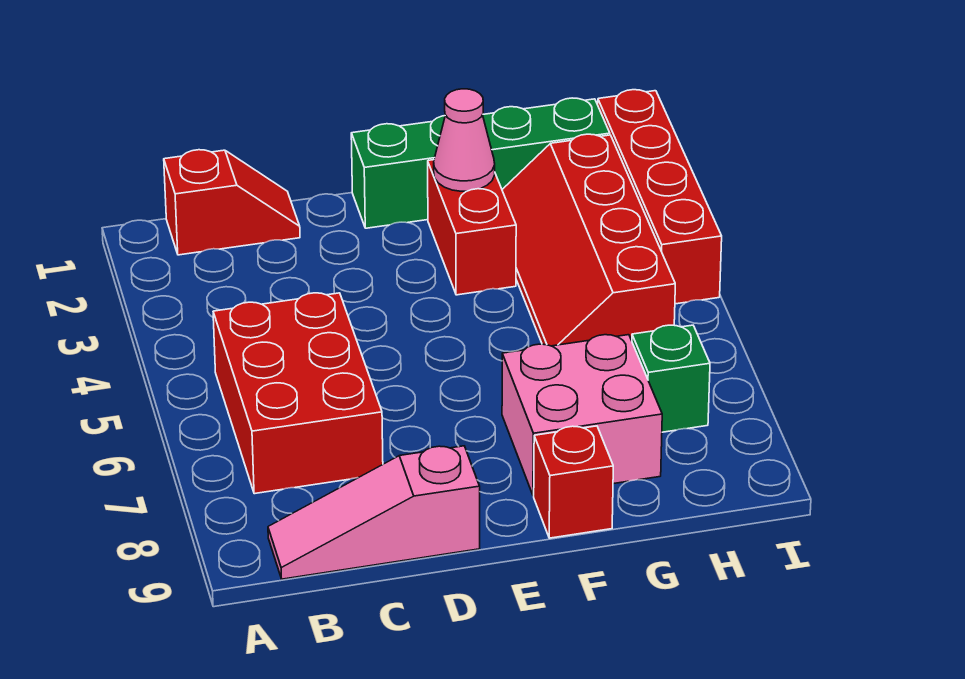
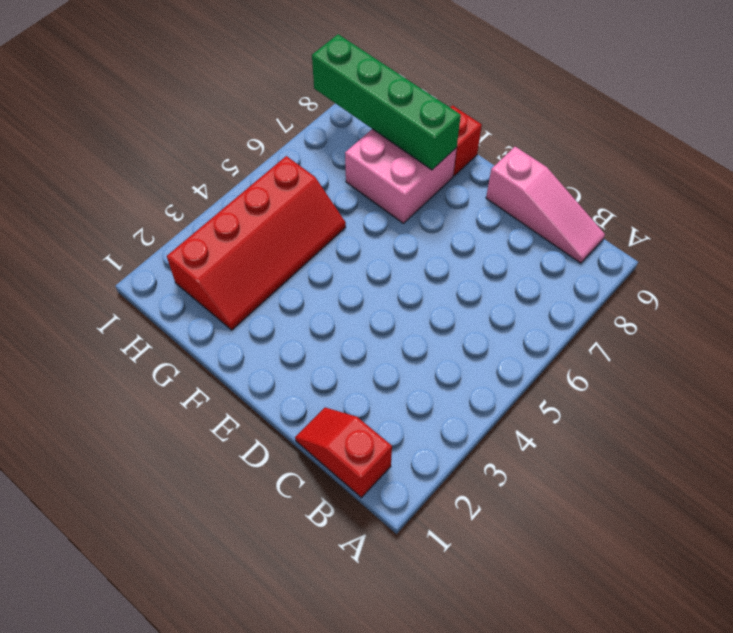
green brick F8:I8 level 2 -> green brick E1:H1 level 1
none -> red brick B5:C7 level 1
none -> red brick F2:F3 level 1

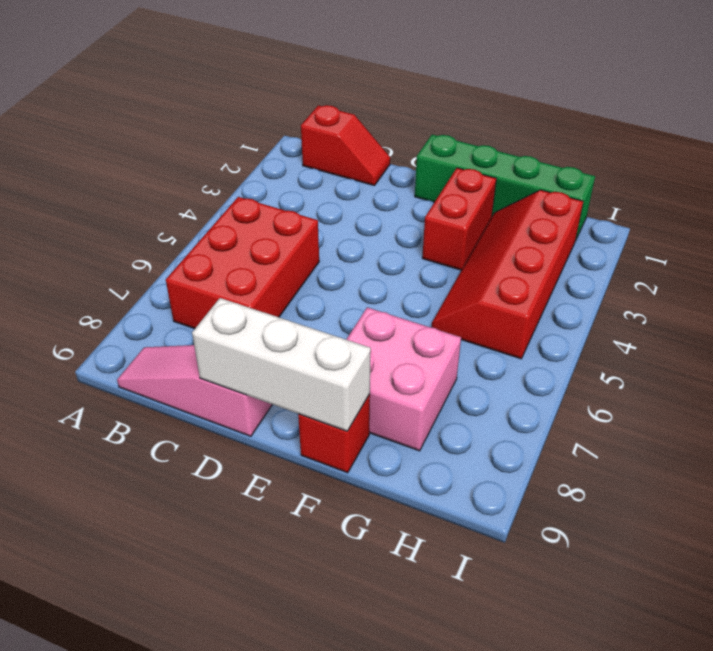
white brick D9:F9 level 2 -> none
none -> green brick H7 level 1
none -> red brick I1:I4 level 1

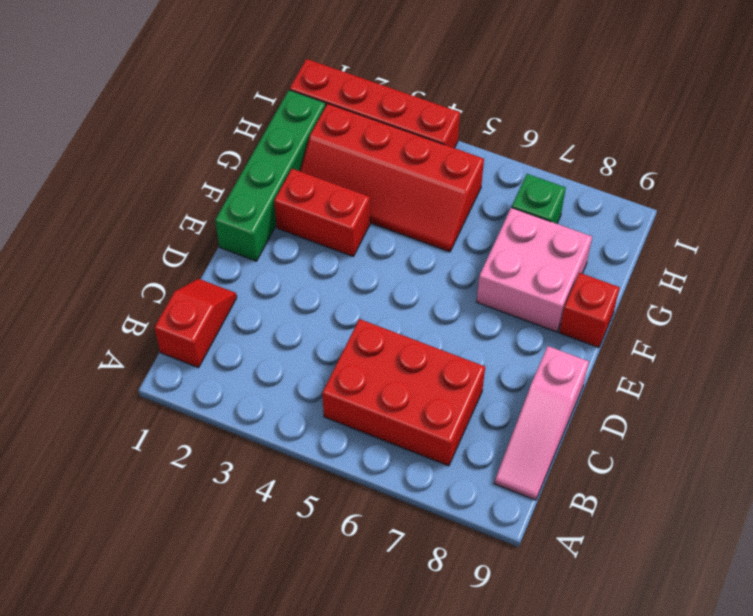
none -> pink cone F2 level 2

